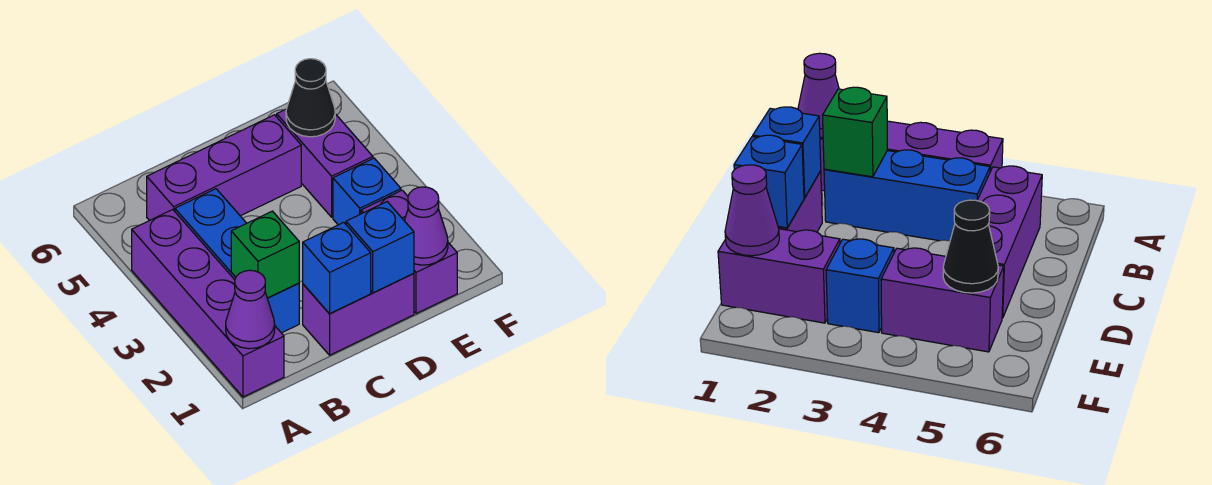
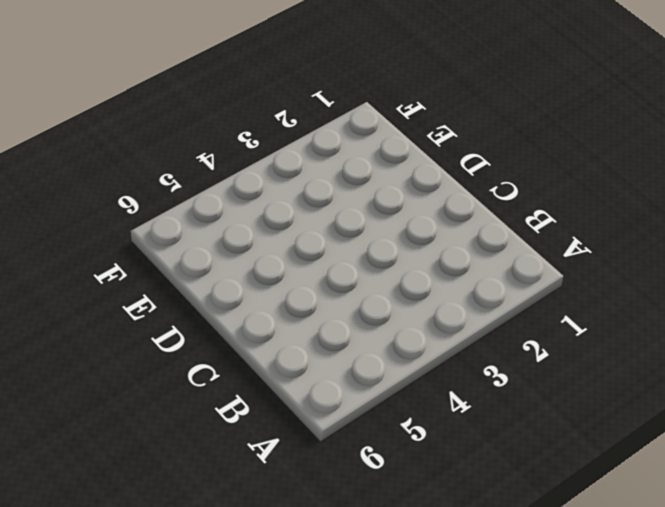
none -> purple brick A1:A4 level 1
none -> blue brick B2:B4 level 1
none -> purple brick B5:D5 level 1

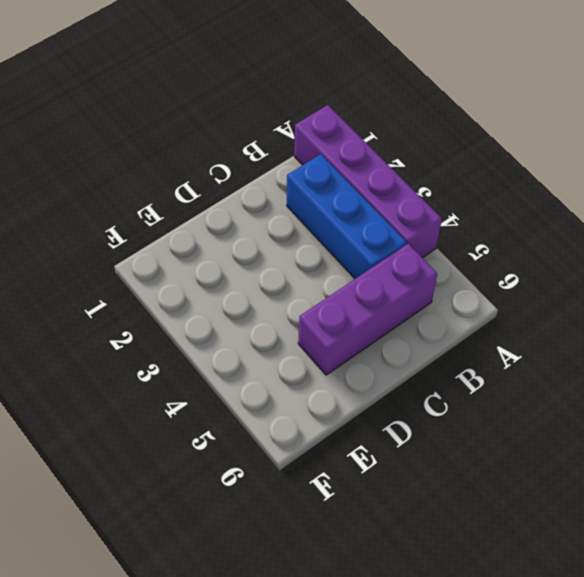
none -> purple brick C1:D1 level 1
none -> purple brick E1:E2 level 1
none -> blue brick E3 level 1

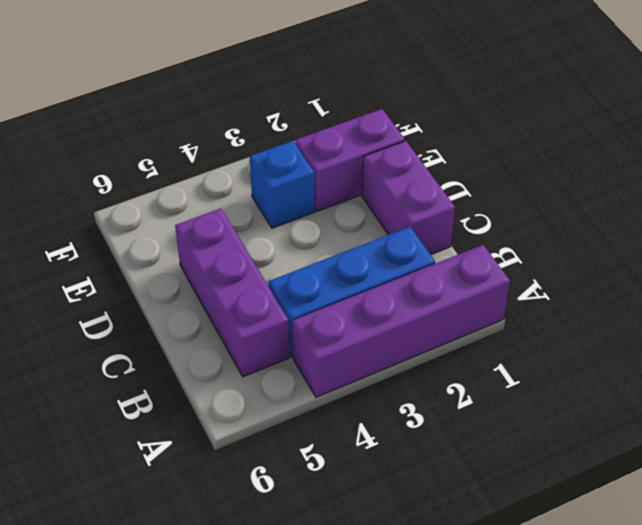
none -> purple brick E4:E5 level 1
none -> purple cone A1 level 2
none -> green brick B2 level 2

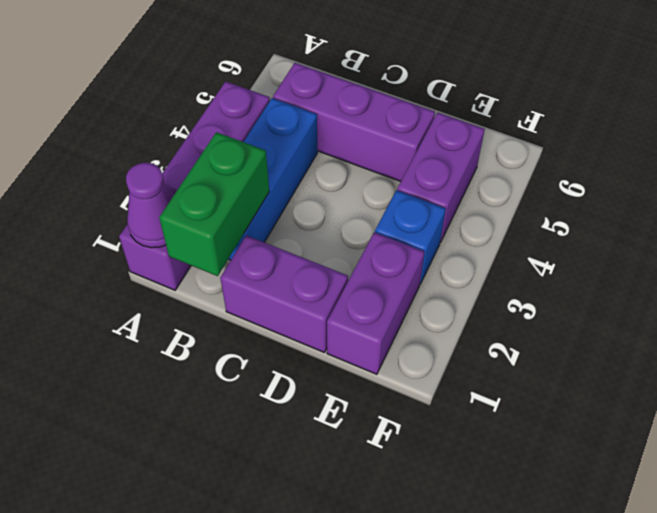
green brick B1:B2 level 2 -> green brick B2 level 2
none -> blue brick C1 level 2
none -> blue brick D1 level 2
none -> purple cone E1 level 2

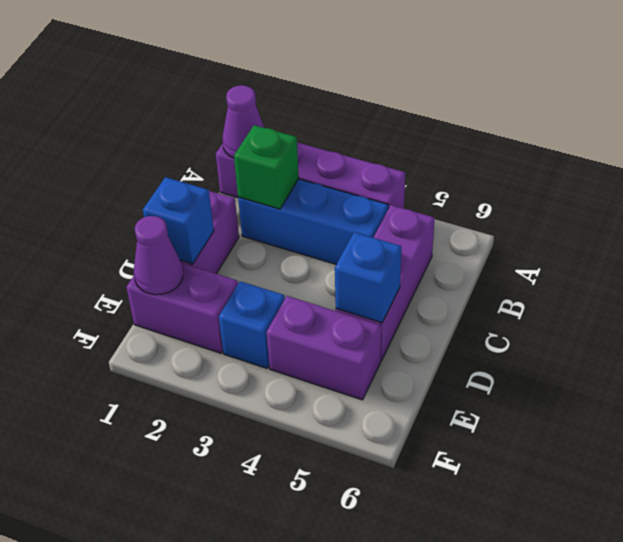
blue brick D5 level 2 -> blue brick C1 level 2
none -> black cone E5 level 2

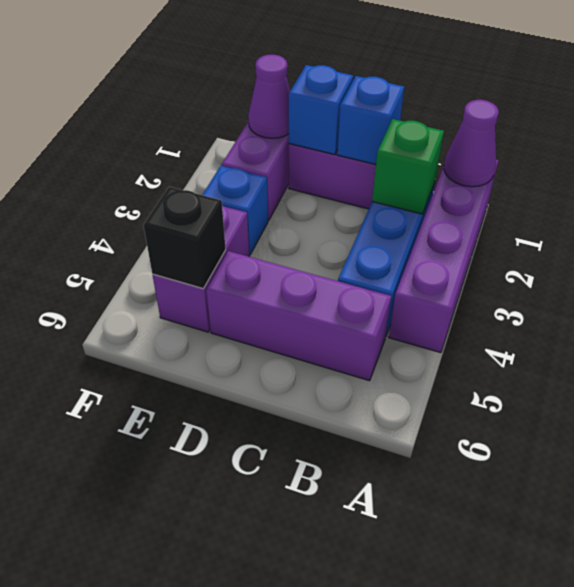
black brick E5 level 2 -> black cone E5 level 2

